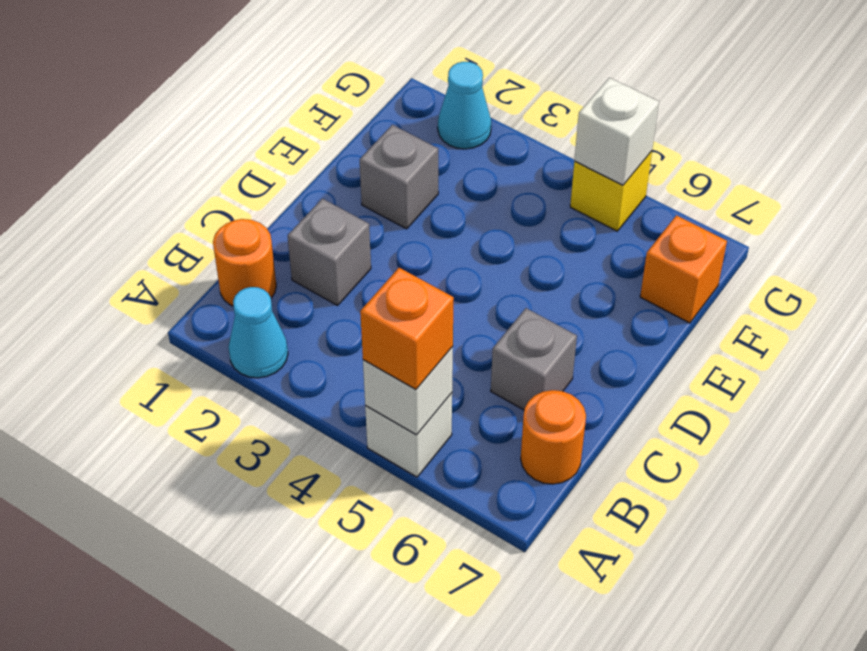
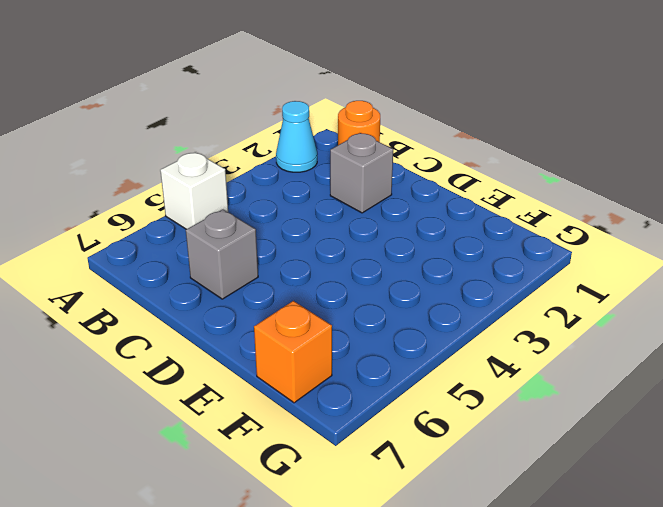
none -> orange round brick B7 level 1
none -> grey brick E2 level 1
none -> cyan cone G2 level 1

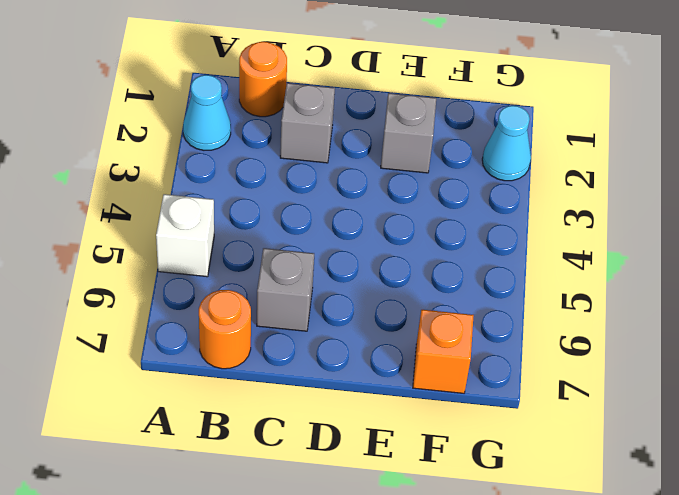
none -> yellow brick G5 level 1
none -> white brick A5 level 2
none -> white brick G5 level 2

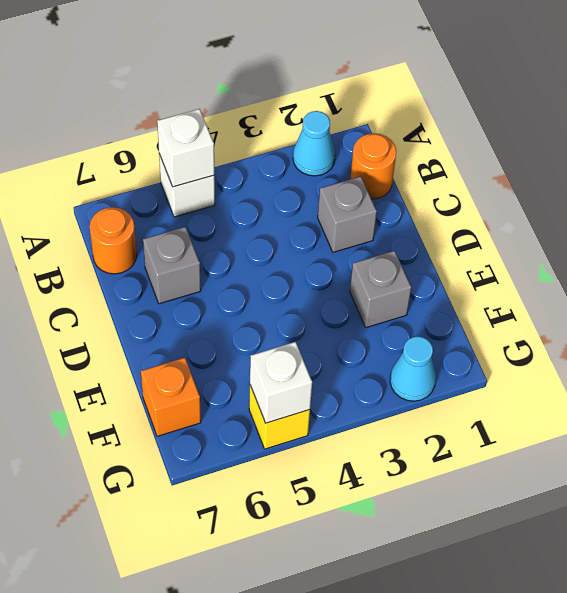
none -> orange brick A5 level 3

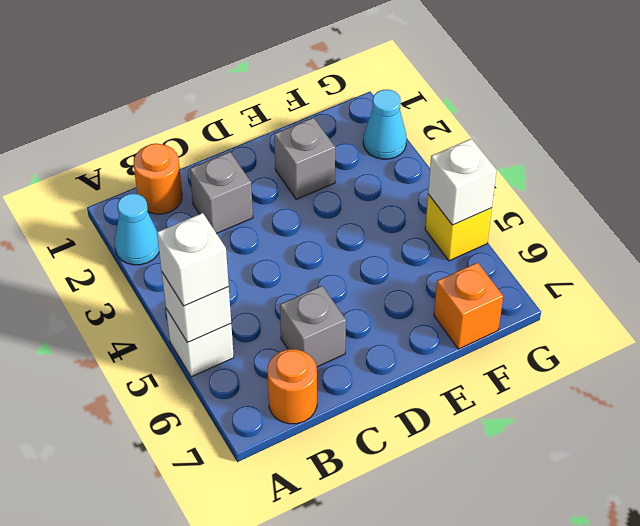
white brick A5 level 3 -> orange brick A5 level 3

